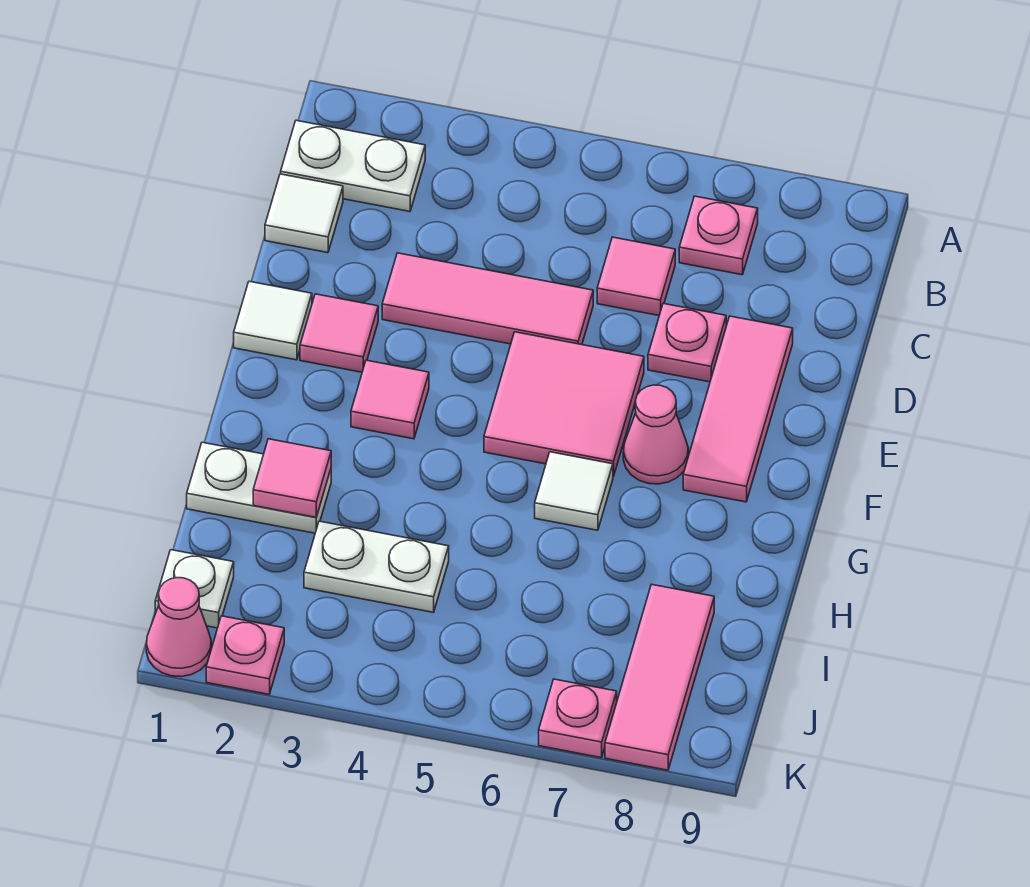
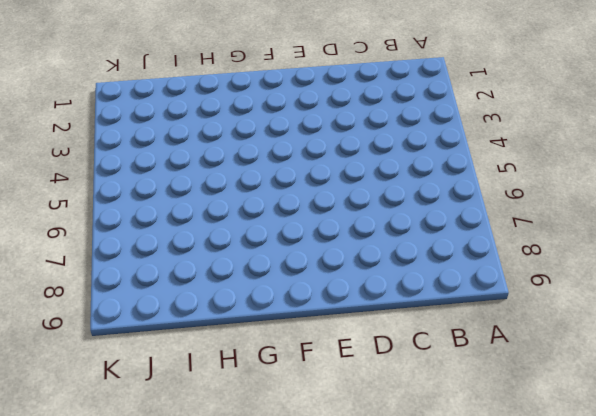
none -> white plate B1:B2 level 1
none -> pink plate B7 level 1
none -> white tile C1 level 1

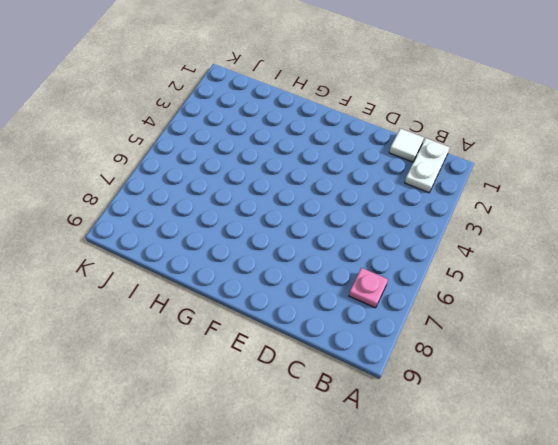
none -> pink tile C6 level 1
none -> pink tile D3:D5 level 1
none -> pink plate D7 level 1

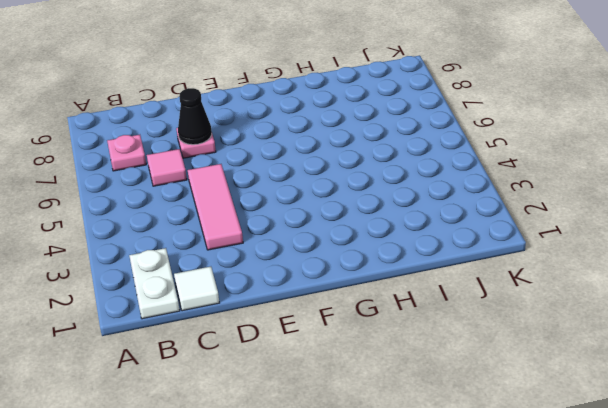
black cone D7 level 2 -> none
none -> pink tile D8:F8 level 1
none -> white tile E1 level 1
none -> pink tile E2 level 1

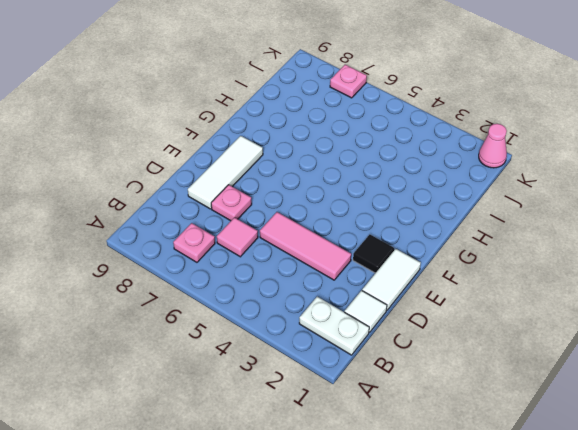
white tile D1:E1 level 1 -> white tile E1 level 1
white tile D8:F8 level 1 -> pink tile D8:F8 level 1
black tile E2 level 1 -> pink tile E2 level 1
none -> pink tile E5:F6 level 1
none -> pink tile F3 level 1
none -> pink cone F7 level 1

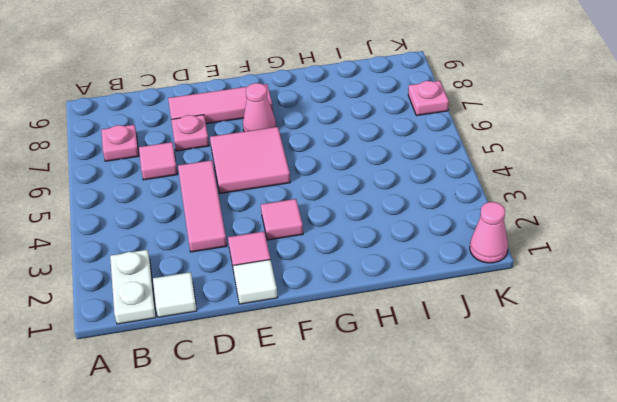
none -> white tile G6 level 1
none -> white plate H1:H2 level 1
none -> white plate I3:I4 level 1

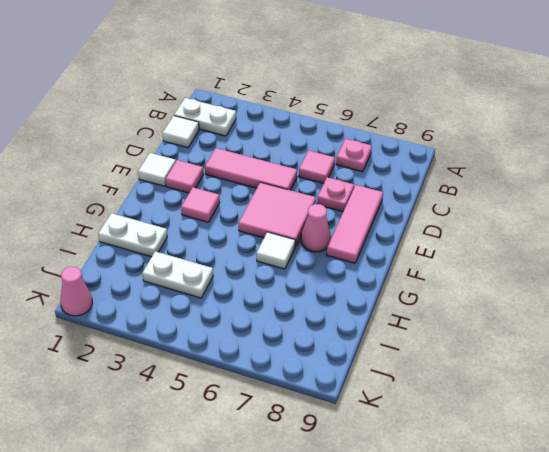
none -> pink tile I8:K8 level 1
none -> white plate J1 level 1
none -> pink plate K2 level 1

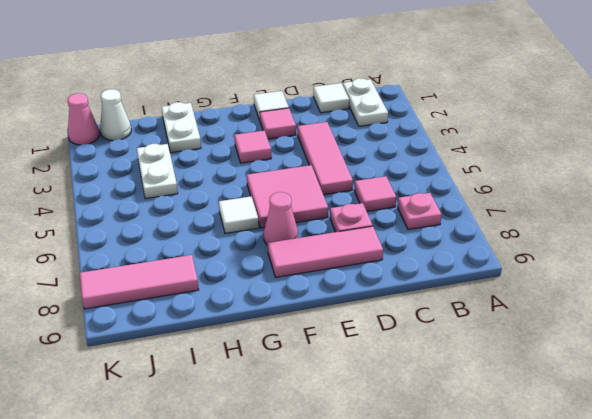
white cone J1 level 1 -> white plate J1 level 1
none -> pink plate K2 level 1
none -> pink plate K7 level 1
none -> pink tile H2 level 2

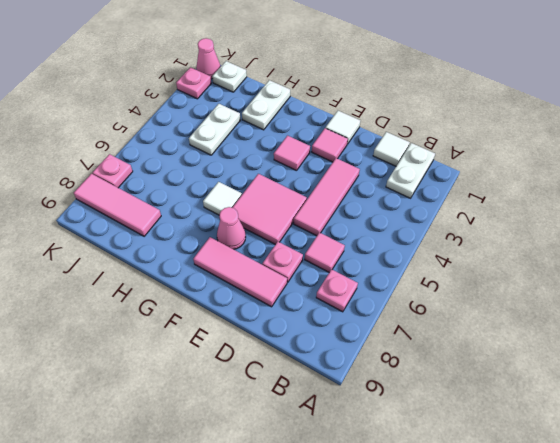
none -> pink tile H2 level 2

